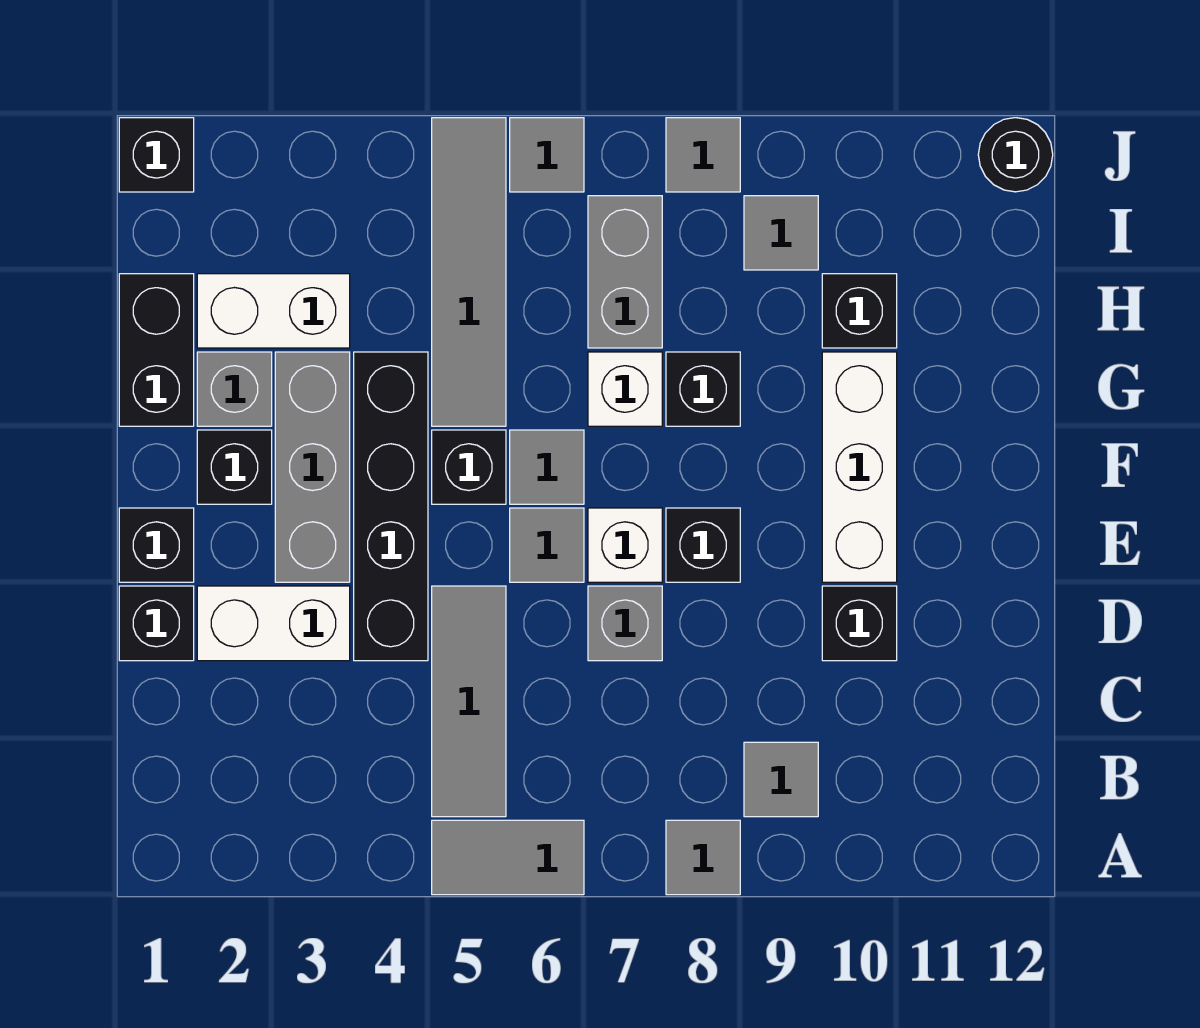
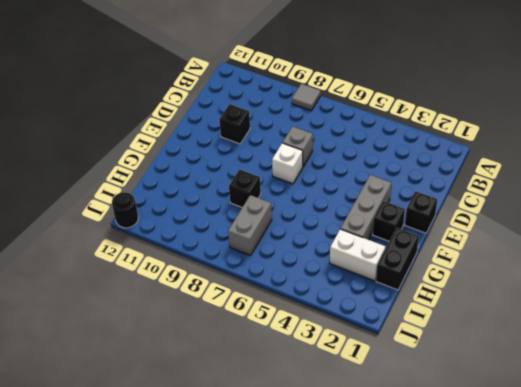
none -> grey tile A5:A6 level 1
none -> grey tile B5:D5 level 1
none -> grey tile B9 level 1
none -> black brick D1 level 1

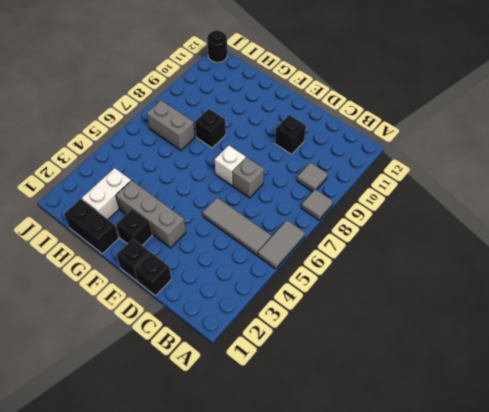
none -> white brick D2:D3 level 1
none -> black brick D4:G4 level 1
none -> grey tile E6 level 1
none -> black brick E8 level 1

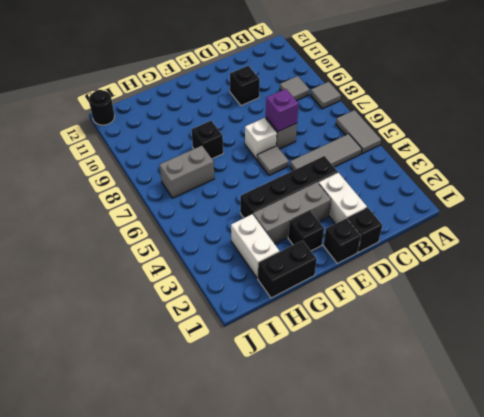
purple brick D7 level 2 -> none
none -> black brick E8 level 1
none -> white brick E10:G10 level 1
none -> black brick F5 level 1
none -> grey tile F6 level 1

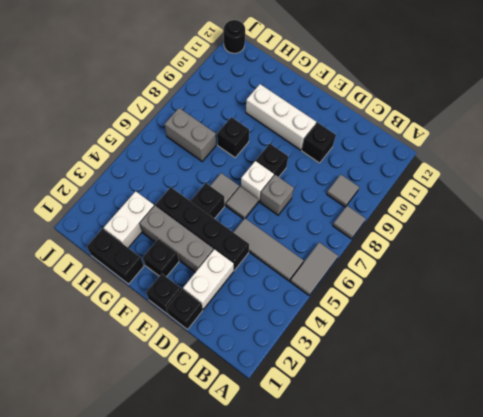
none -> grey brick G2 level 1
none -> grey tile G5:J5 level 1
none -> white brick G7 level 1
none -> black brick H10 level 1

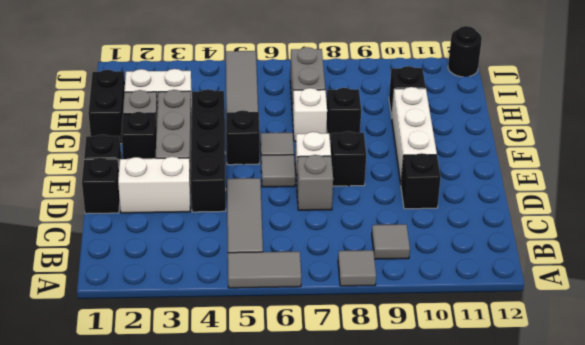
none -> grey tile I9 level 1
none -> black brick J1 level 1
none -> grey tile J6 level 1
none -> grey tile J8 level 1

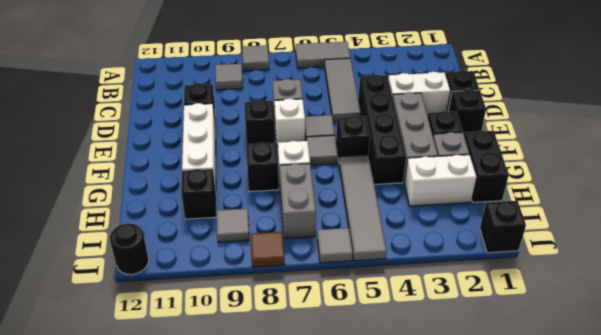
brown tile J8 level 1 -> grey tile J8 level 1

